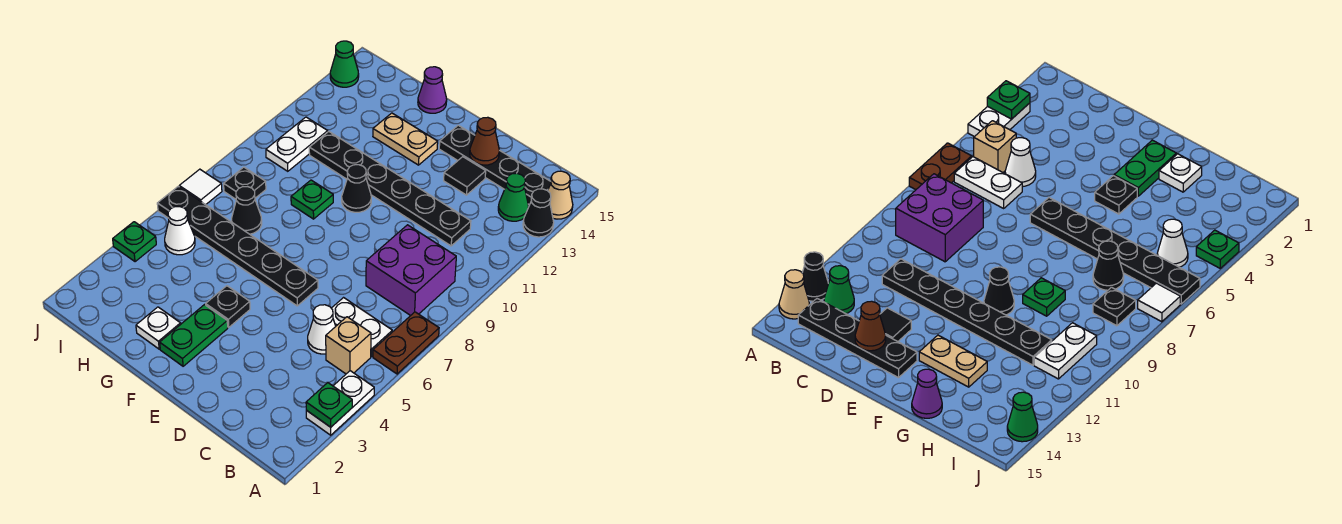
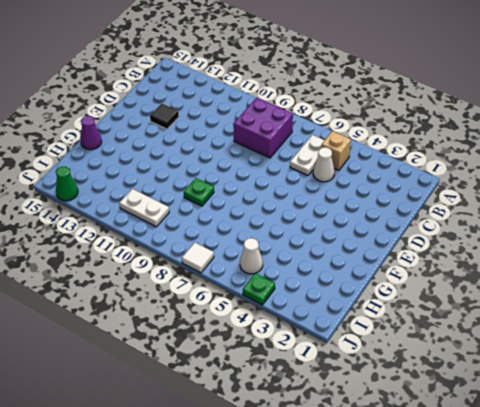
none -> white plate A3:A4 level 1
none -> brown plate A6:A7 level 1
none -> black cone A13 level 1

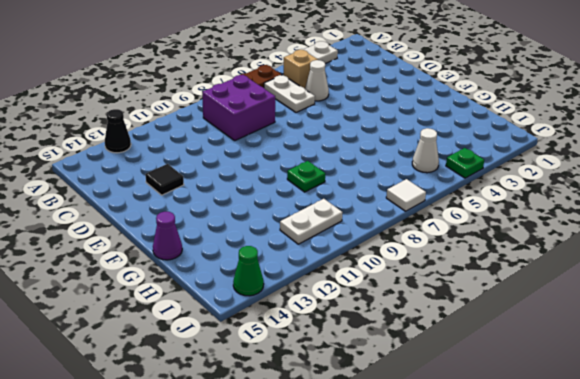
none -> tan cone A14 level 1
none -> green cone B13 level 1
none -> black plate B14:E14 level 1

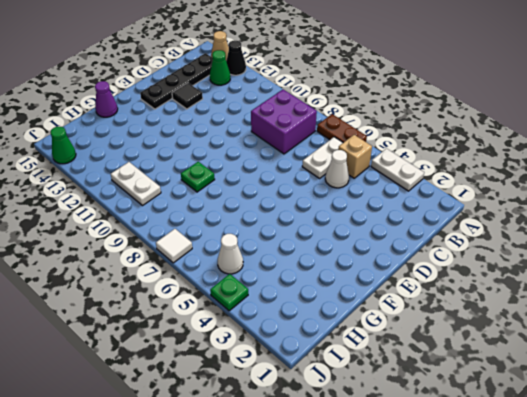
none -> black plate C11:H11 level 1
none -> black plate E6:J6 level 1
none -> green plate F2:F3 level 1

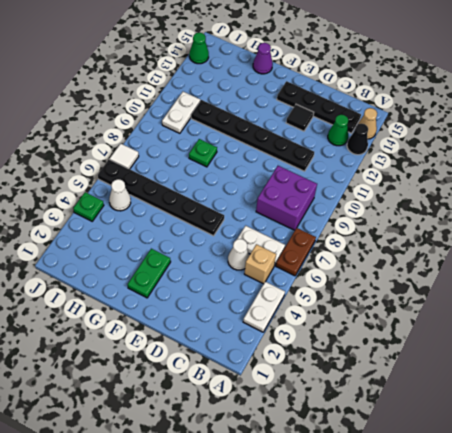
none -> black plate F4 level 1
none -> black cone F10 level 1
none -> tan plate F13:G13 level 1

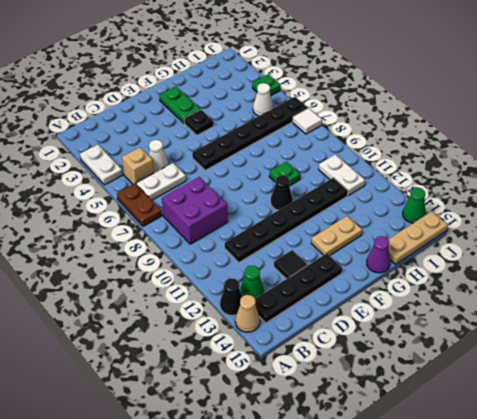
tan plate H15:J15 level 1 -> none
none -> white plate G2 level 1
none -> black cone H7 level 1
none -> black plate I8 level 1

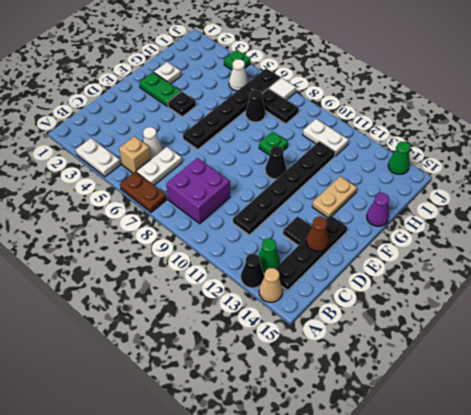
black plate I7:I8 level 1 -> black plate I8 level 1
none -> green plate A3 level 2

